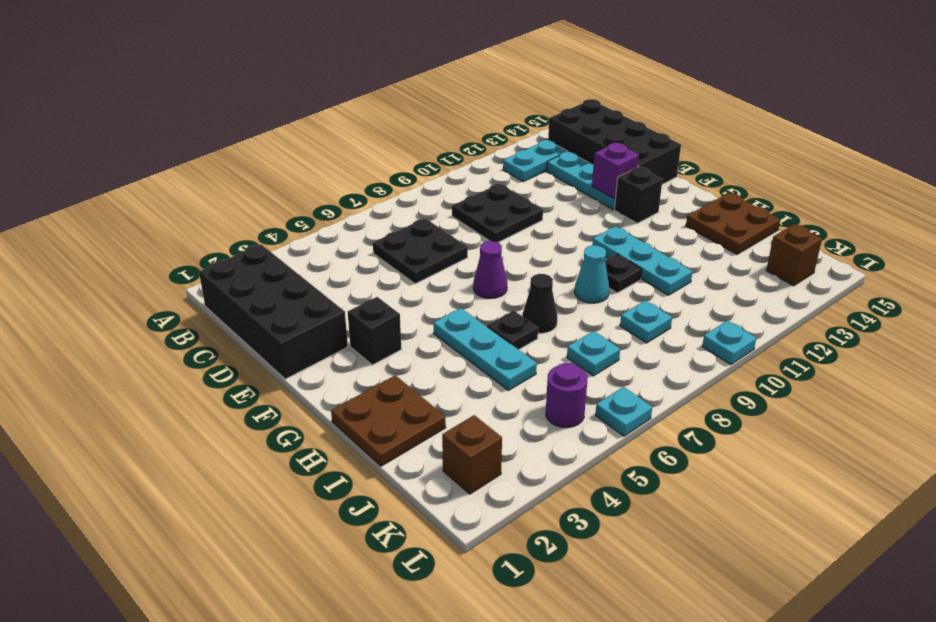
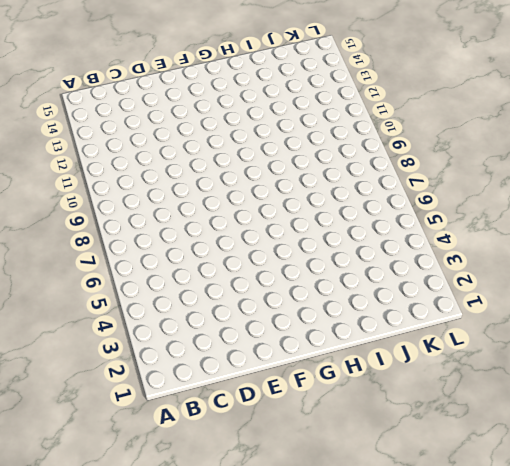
none -> black brick B1:E2 level 1
none -> cyan plate B12:B13 level 1
none -> black brick B14:E15 level 1

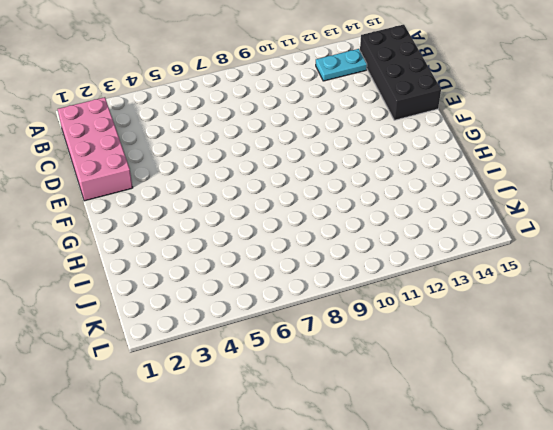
pink brick B1:E2 level 1 -> black brick B1:E2 level 1
none -> black plate C6:D7 level 1
none -> black plate C9:D10 level 1
none -> cyan plate C13:E13 level 1

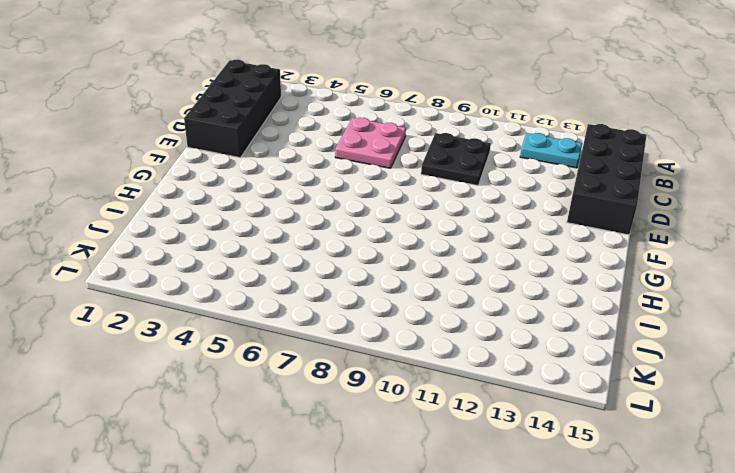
pink plate C6:D7 level 1 -> black plate C6:D7 level 1
none -> cyan plate C13:E13 level 1
none -> black brick F3 level 1
none -> purple cone F7 level 1

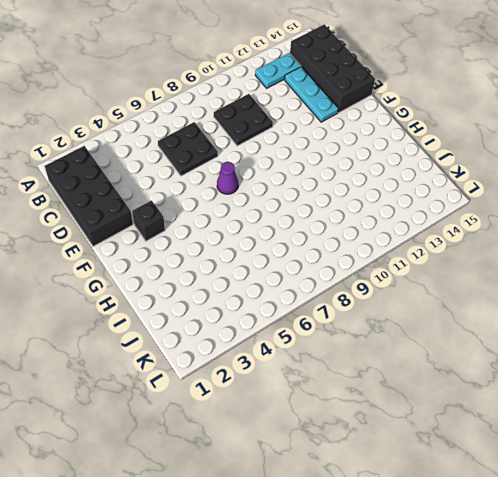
none -> black brick F13 level 1
none -> cyan plate G5:I5 level 1
none -> cyan plate G11:I11 level 1

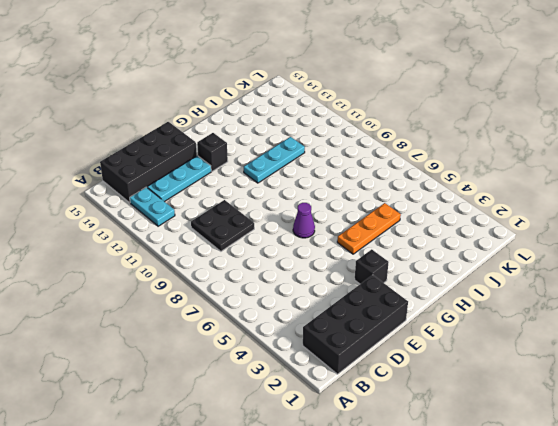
orange plate G5:I5 level 1 -> cyan plate G5:I5 level 1
none -> black plate C6:D7 level 1
none -> brown plate H1:I2 level 1
none -> black plate H6 level 1

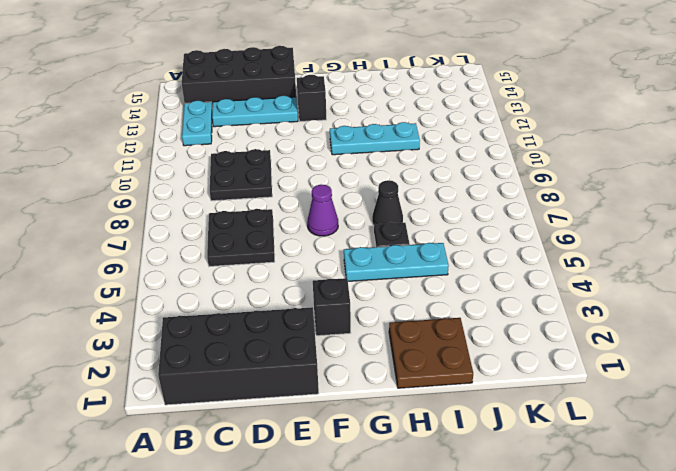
none -> cyan cone H9 level 1
none -> black plate H10 level 1
none -> brown plate H14:I15 level 1

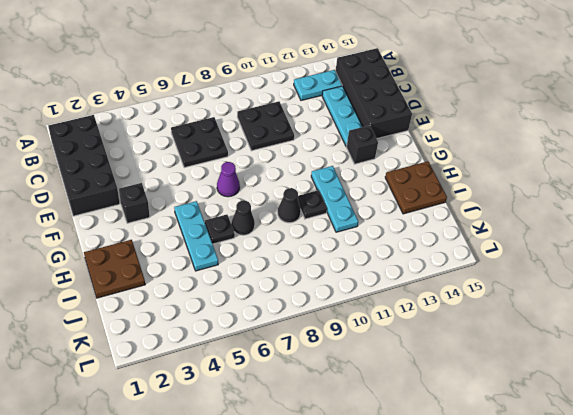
black cone H9 level 1 -> cyan cone H9 level 1
none -> cyan plate J7 level 1
none -> cyan plate J9 level 1
none -> brown brick K2 level 1

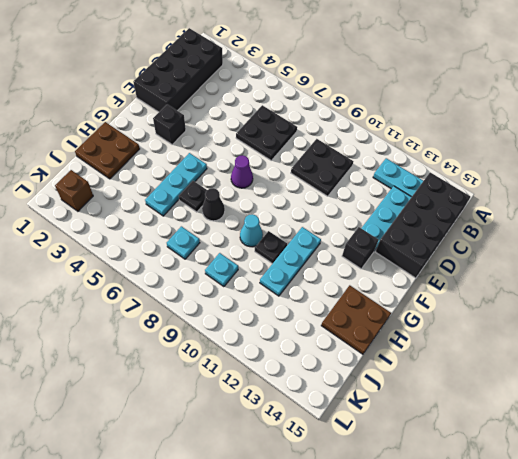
none -> purple round brick K5 level 1
none -> brown brick K14 level 1
none -> cyan plate L6 level 1

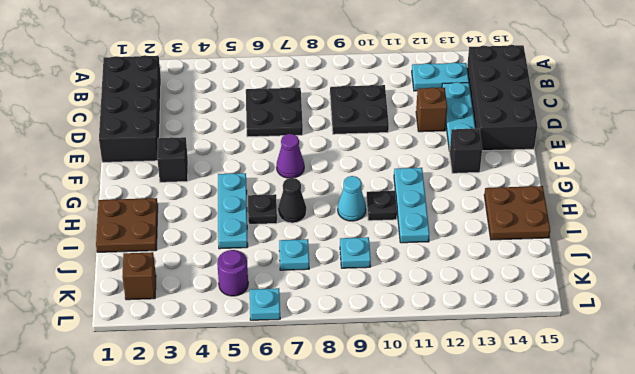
brown brick D12 level 1 -> brown brick K14 level 1
none -> cyan plate L10 level 1
none -> purple brick E13 level 2

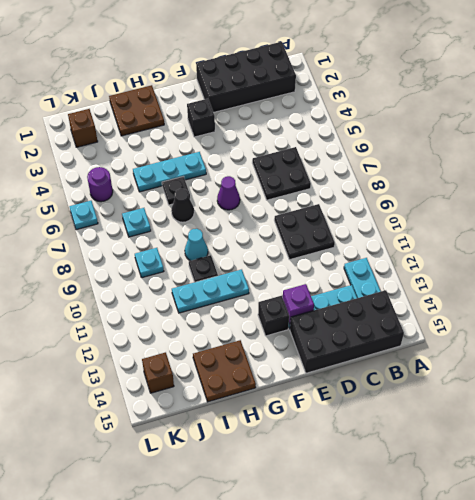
none -> cyan plate L10 level 1

